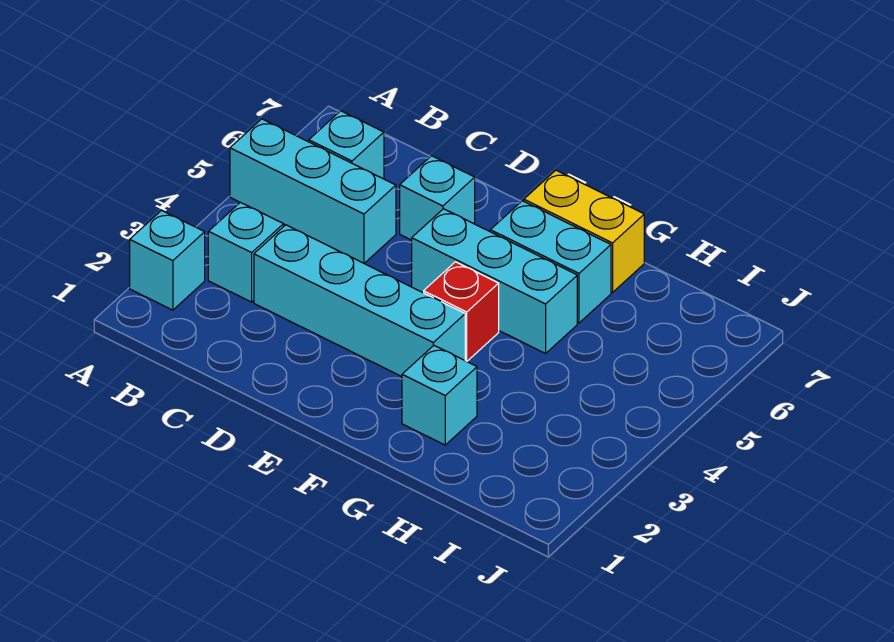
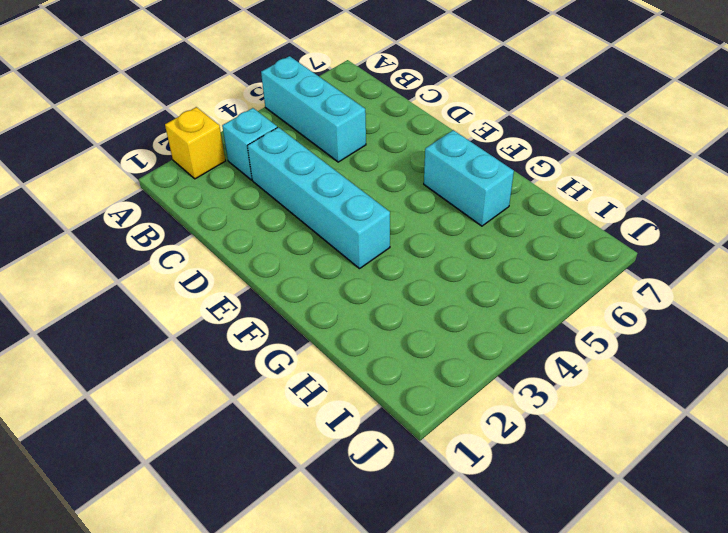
yellow brick A2 level 1 -> cyan brick A2 level 1
none -> cyan brick B6 level 1
none -> cyan brick D6 level 1

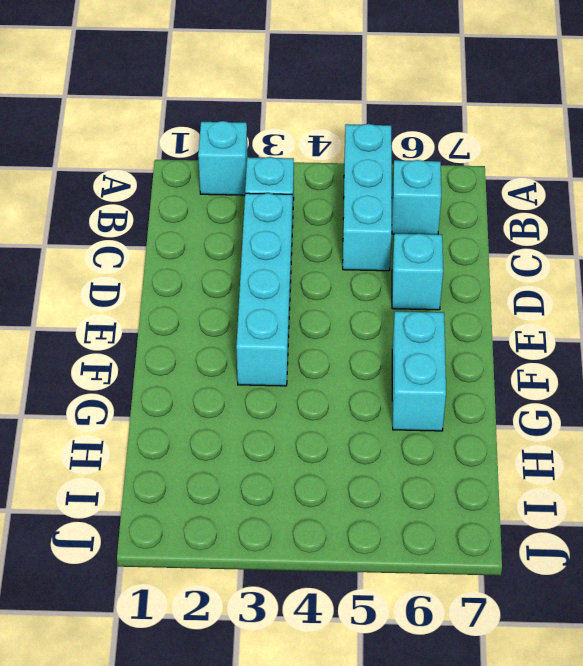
none -> cyan brick E5:G5 level 1
none -> red brick F4 level 1

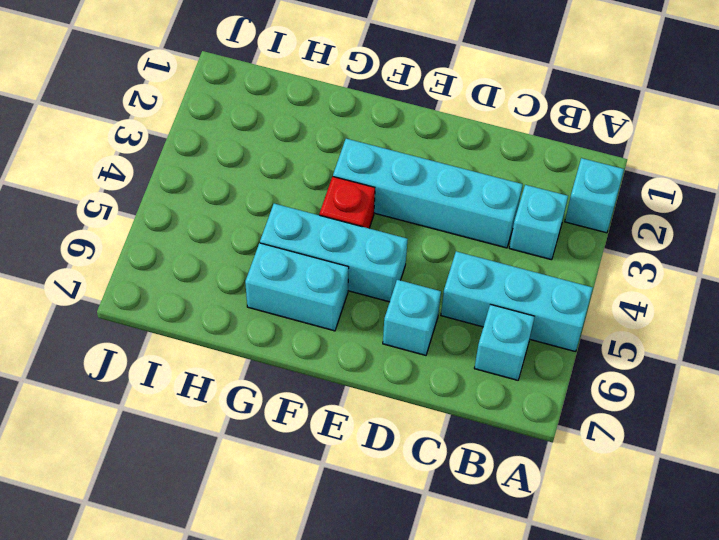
none -> yellow brick F7:G7 level 1
none -> cyan brick G2 level 1

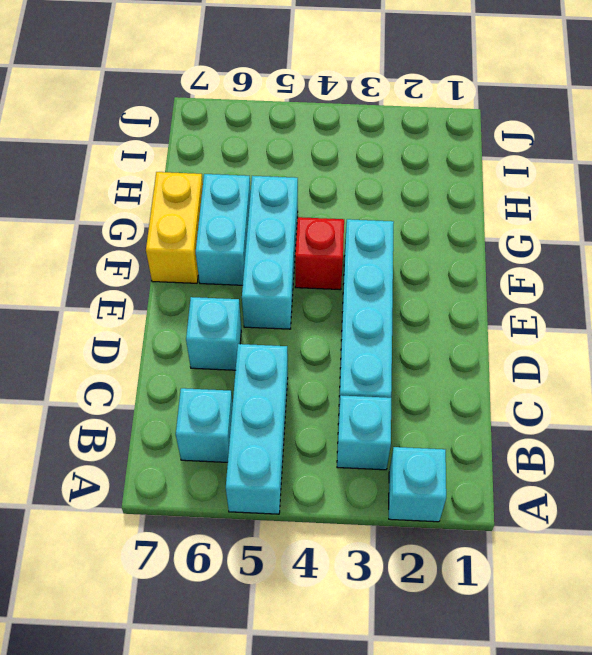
none -> cyan brick G2 level 1

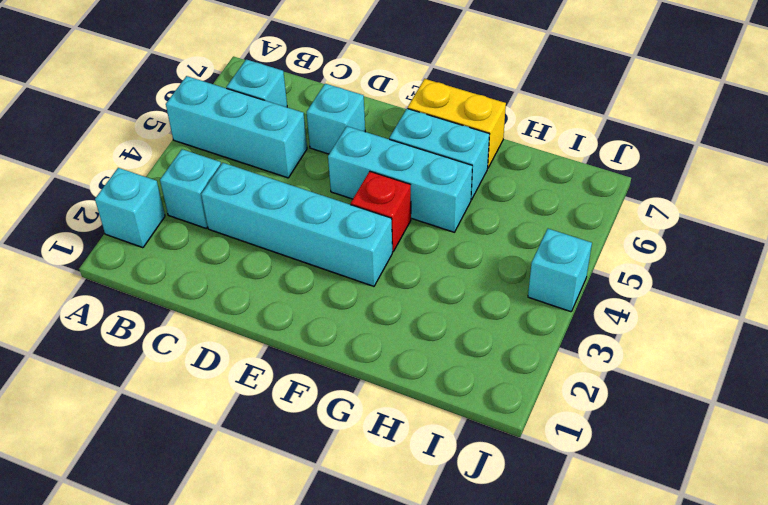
cyan brick J4 level 1 -> cyan brick G2 level 1

